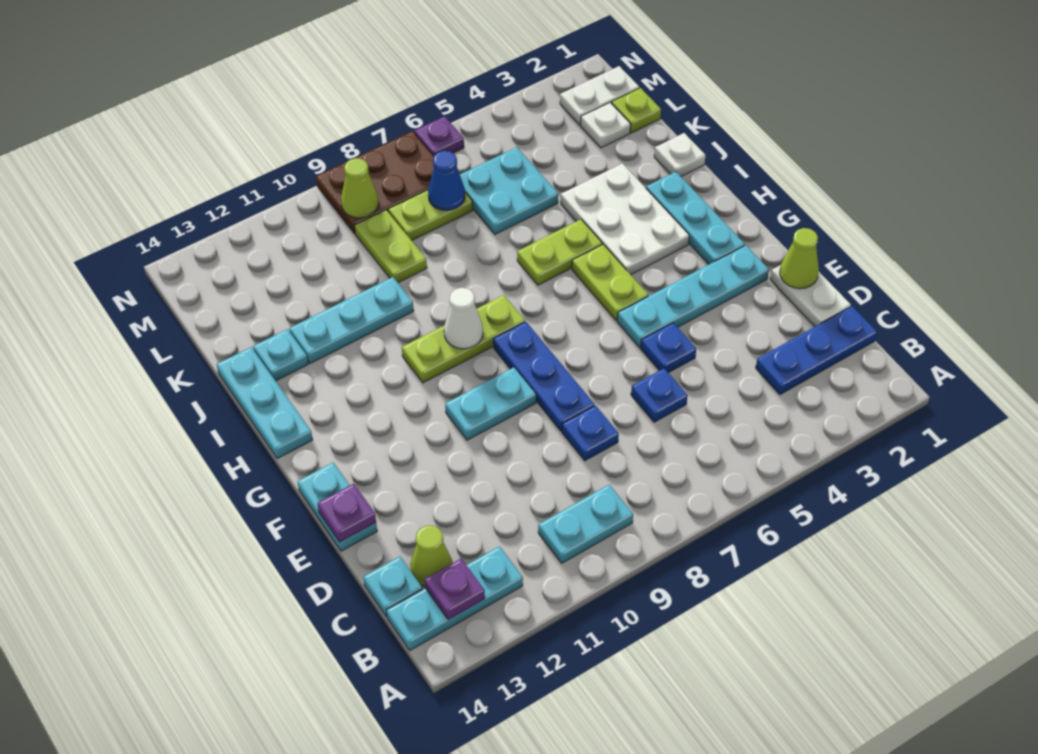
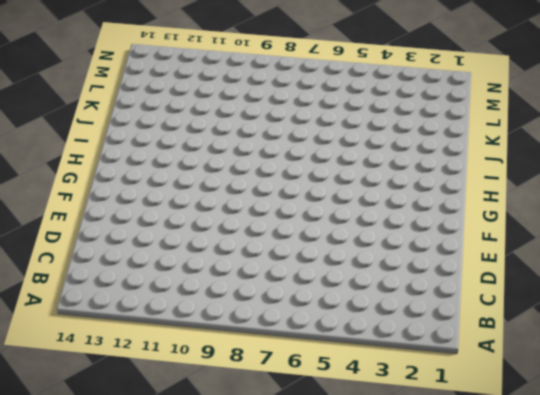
none -> cyan plate B9:B10 level 1
none -> cyan plate B12:B14 level 1
none -> blue plate C1:C3 level 1
none -> lime cone C13 level 1

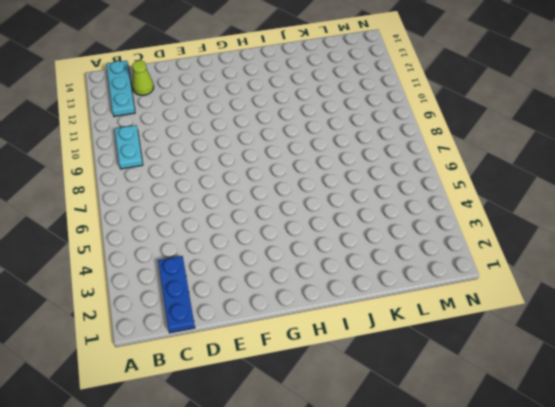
none -> cyan plate C14 level 1
none -> white plate D1:E1 level 1
none -> blue plate D6 level 1
none -> blue plate D8 level 1

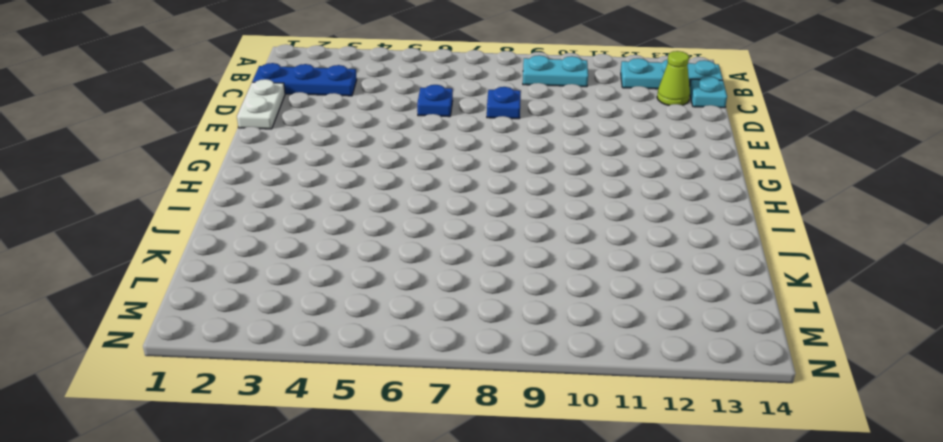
none -> blue plate E5 level 1
none -> blue plate E8:G8 level 1
none -> cyan plate E14:F14 level 1
none -> cyan plate F2:F5 level 1

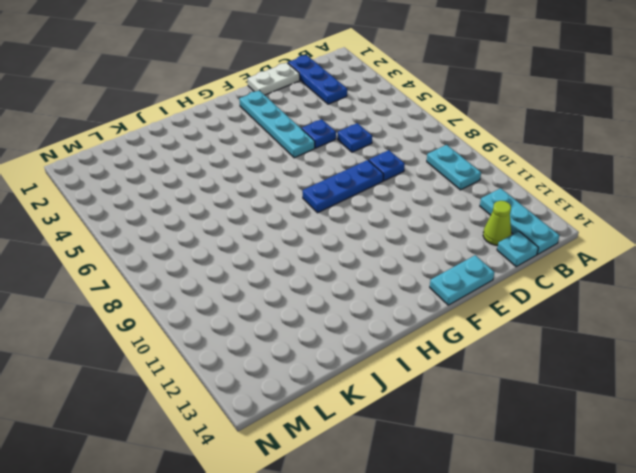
none -> cyan plate F9:F10 level 1
none -> cyan plate G2:I2 level 1
none -> lime plate G5:H5 level 1
none -> white plate H3:J4 level 1

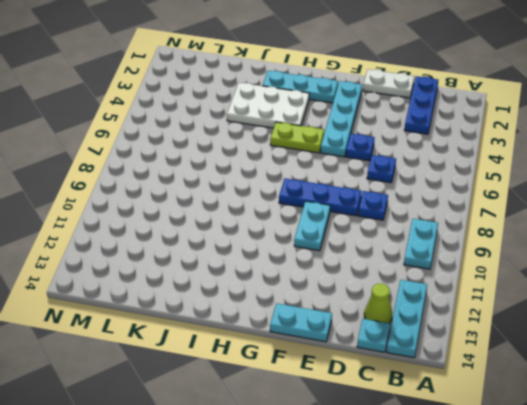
none -> lime plate H8:H10 level 1
none -> cyan plate H14:J14 level 1
none -> lime plate I5:I6 level 1
none -> white plate J1 level 1

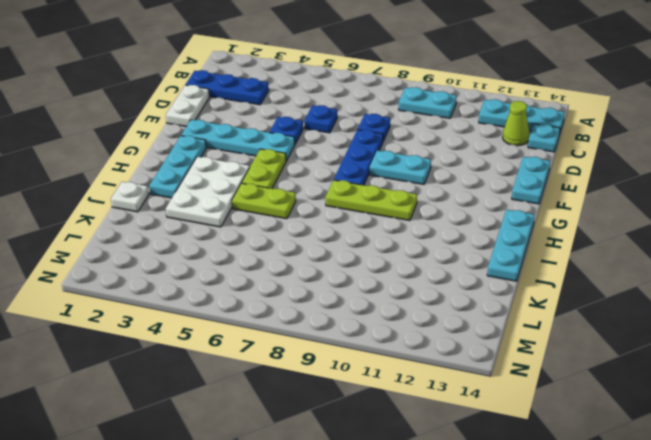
none -> cyan plate J10:J12 level 1
none -> cyan plate J13 level 1
none -> cyan plate K5:L6 level 1
none -> lime plate K9:L9 level 1

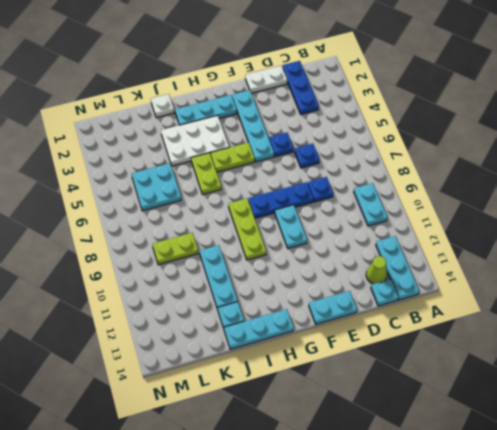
none -> lime plate L1 level 1
none -> white plate L2 level 1
none -> lime plate L7:L8 level 1
none -> white plate M1:M2 level 1

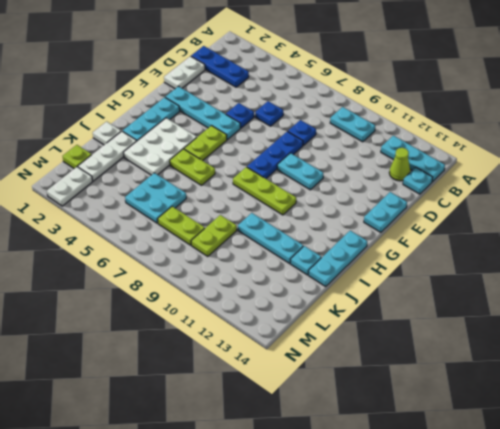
white plate J2:L2 level 1 -> white plate L2 level 1
white plate M2:N2 level 1 -> white plate M1:M2 level 1
none -> brown plate M7:N9 level 1
none -> purple plate N6 level 1
none -> purple plate B13 level 2
none -> lime cone E1 level 2

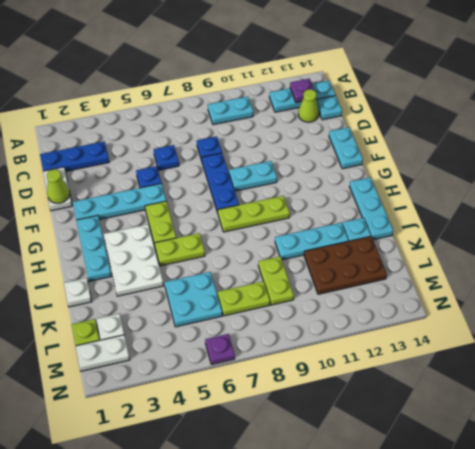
brown plate K11:L13 level 1 -> brown plate M7:N9 level 1
none -> purple plate E14 level 2
none -> white cone H9 level 2
none -> blue cone L7 level 2
none -> lime cone M9 level 2

